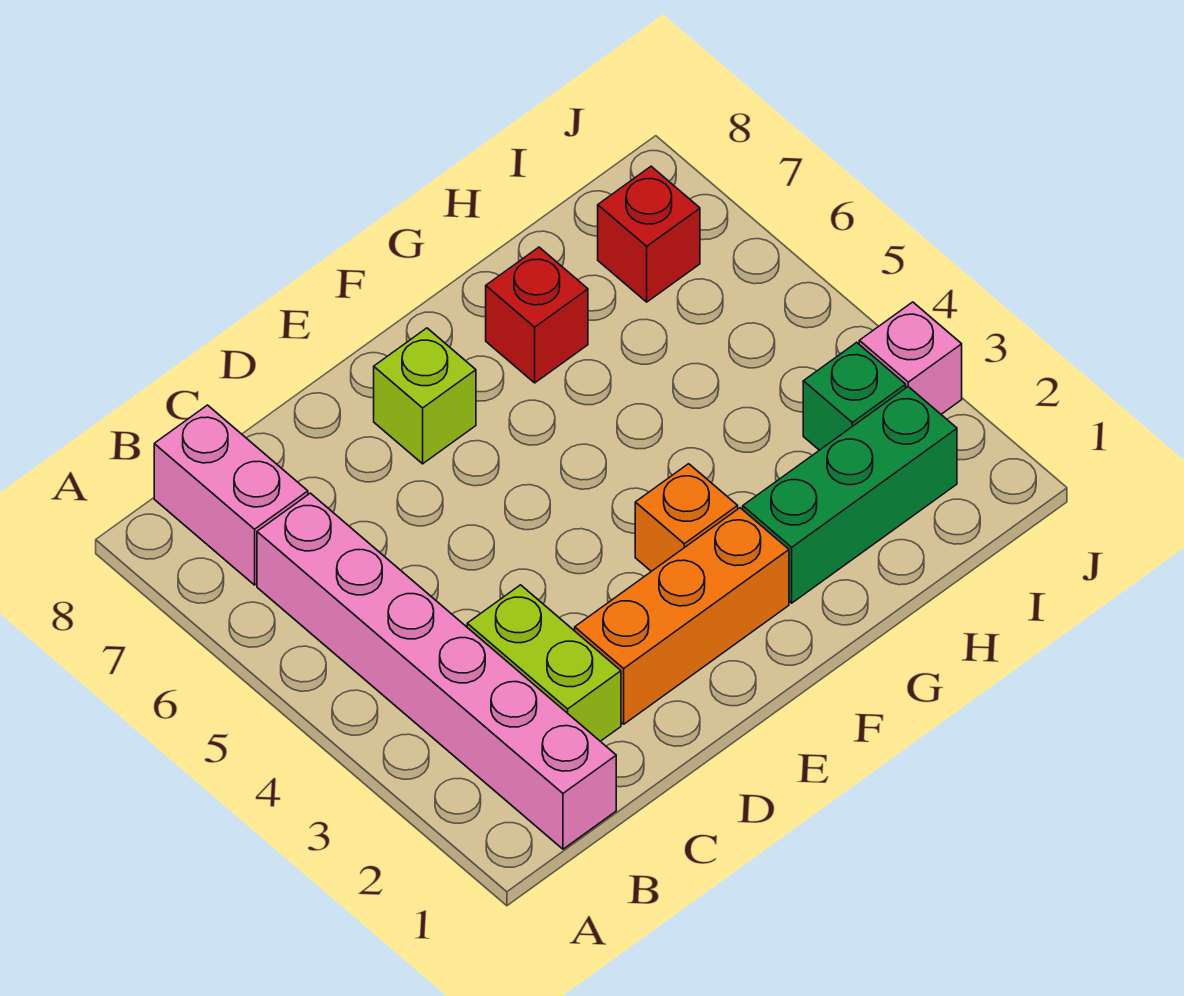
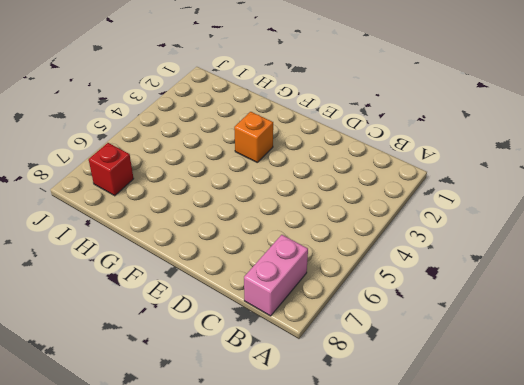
none -> pink brick B1:B6 level 1
none -> lime brick C2:C3 level 1

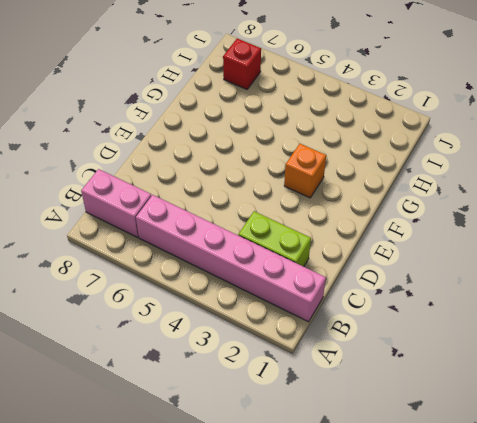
none -> orange brick D2:F2 level 1
none -> lime brick E7 level 1

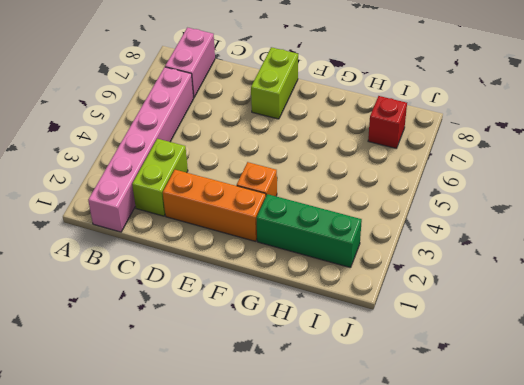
lime brick E7:E8 level 1 -> lime brick E7 level 1
none -> red brick G7 level 1
none -> green brick I3 level 1

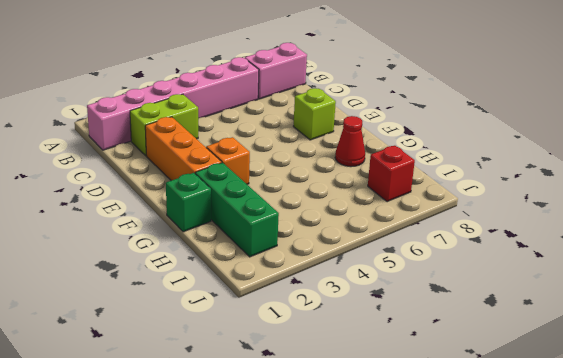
green brick G1 level 1 -> green brick I3 level 1
red cone G7 level 1 -> red brick G7 level 1
none -> pink brick J3 level 1

